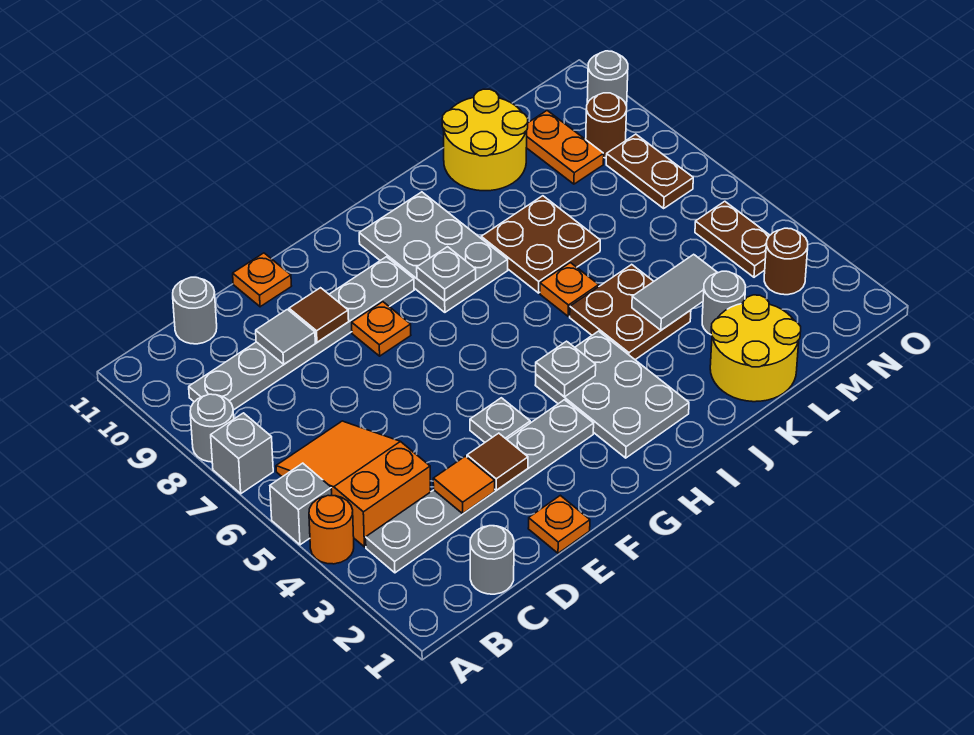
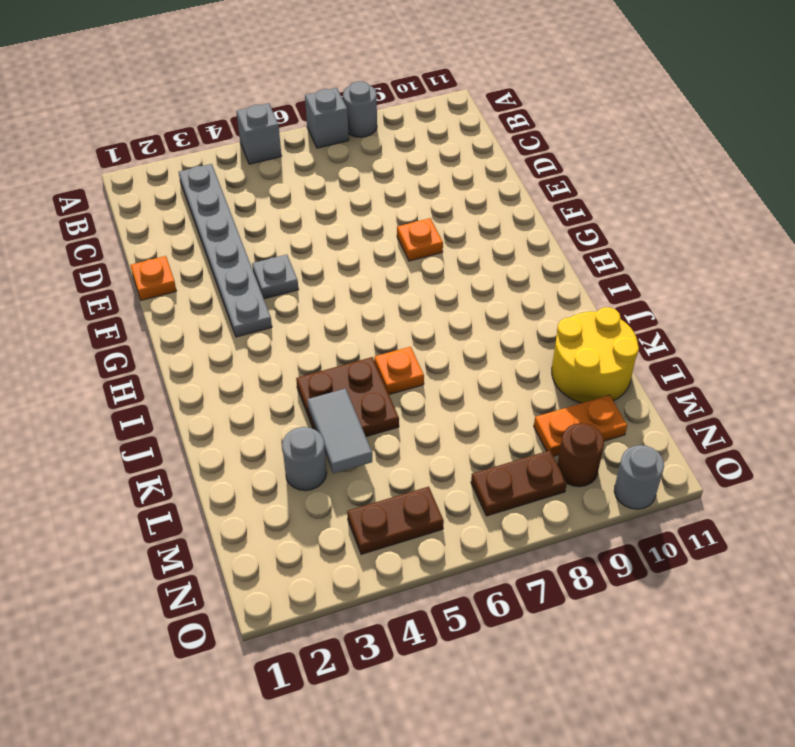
none -> orange round brick A4 level 1
none -> orange slope B4:C6 level 1 top 4
none -> grey plate B9:G9 level 1
none -> grey round brick C1 level 1

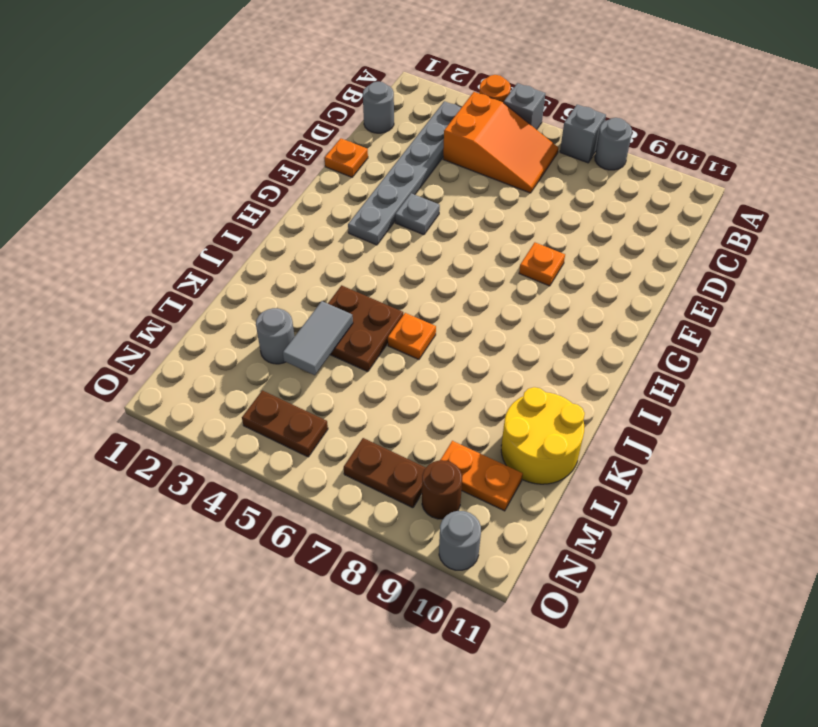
none -> grey plate B9:G9 level 1
none -> grey round brick C11 level 1
none -> orange plate E11 level 1
none -> grey plate H2:I4 level 1

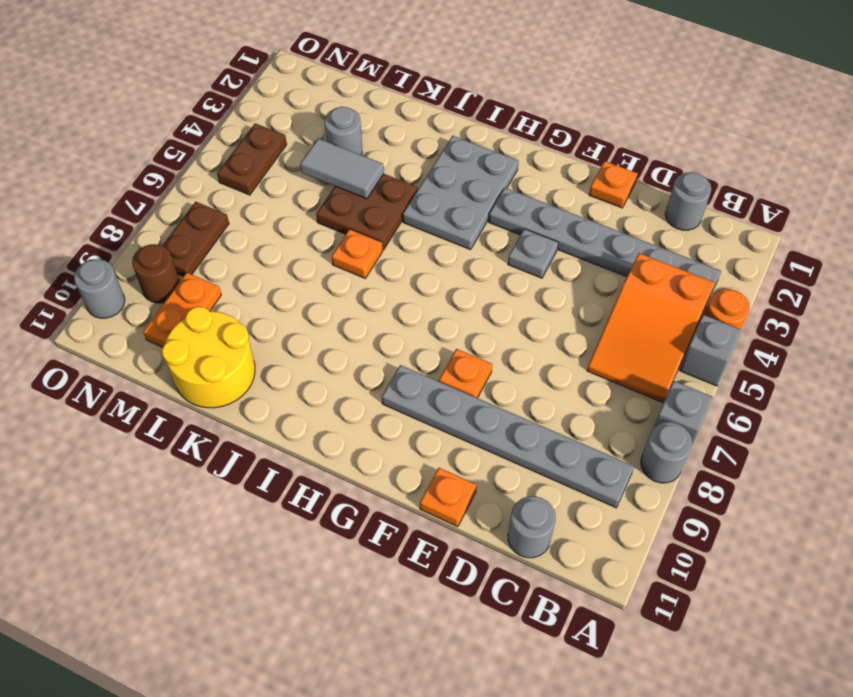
none -> grey plate H8:I10 level 1
none -> brown plate J7:K8 level 1
none -> yellow round brick K1:L2 level 1
none -> brown round brick N3 level 1

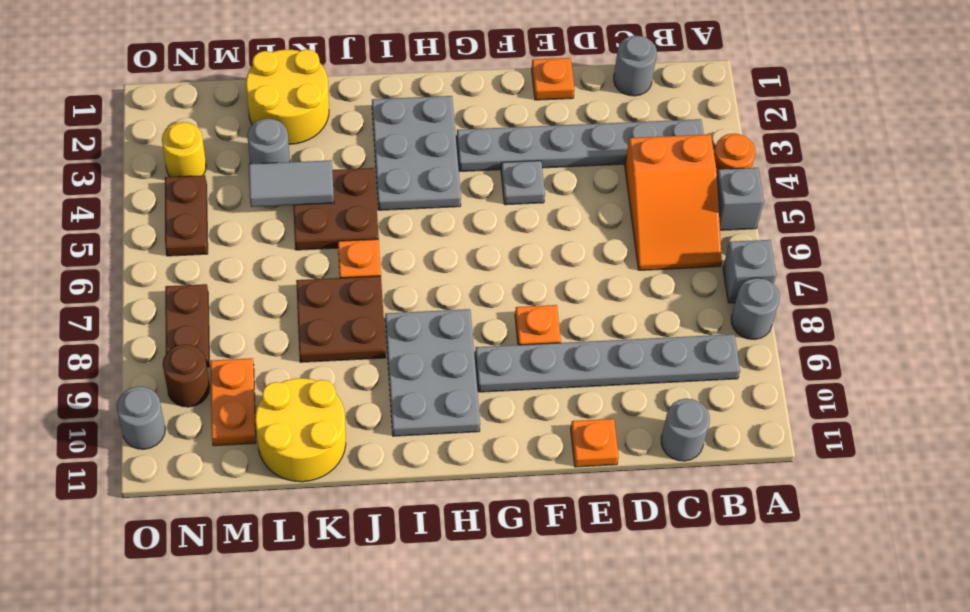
yellow round brick N3 level 1 -> brown round brick N3 level 1
none -> orange tile D3 level 2
none -> grey tile D9 level 2
none -> brown tile E3 level 2
none -> brown tile E9 level 2

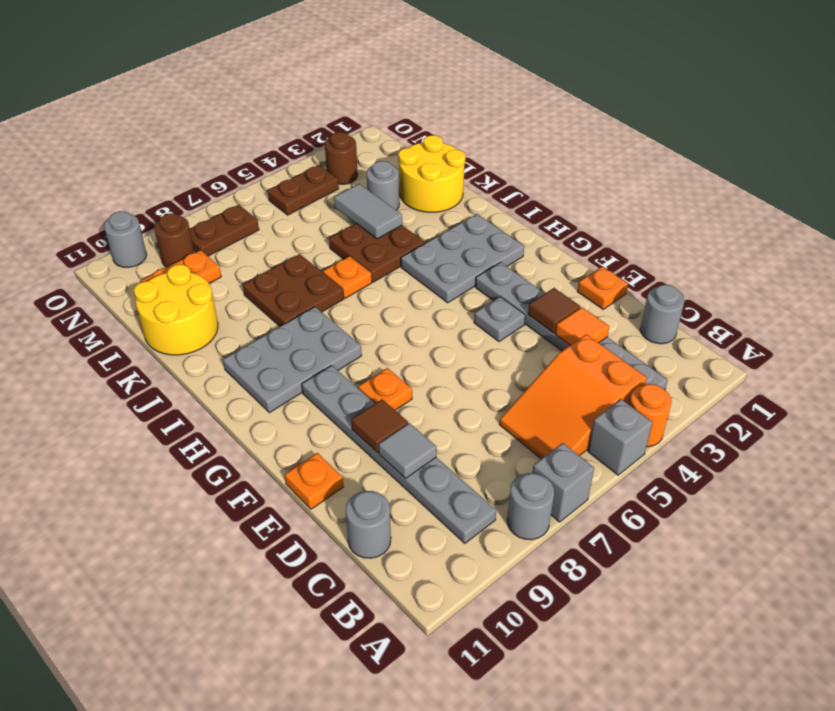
none -> grey plate H4 level 2
none -> grey plate H8 level 2

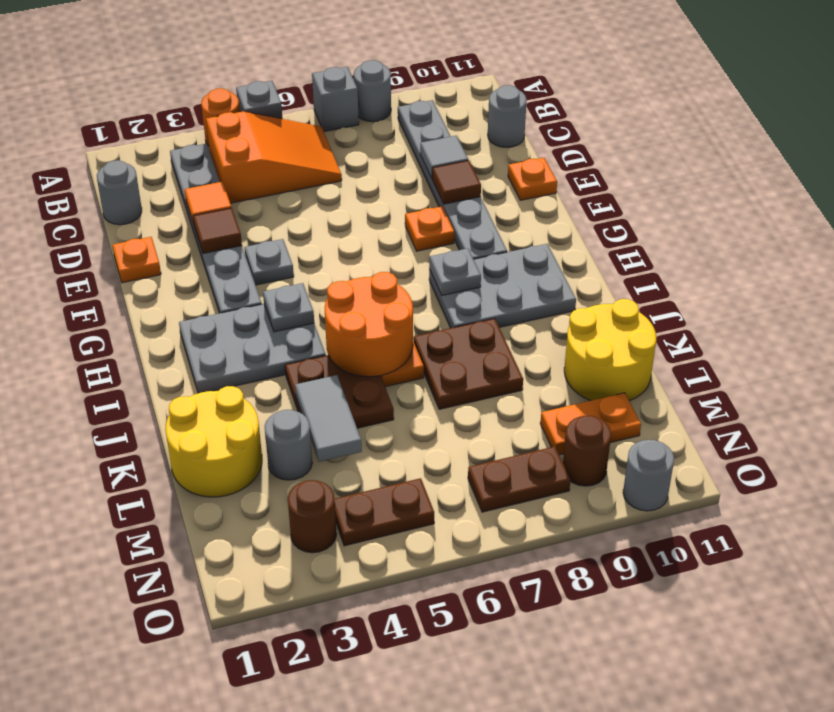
orange round brick I5:J6 level 2 -> none

